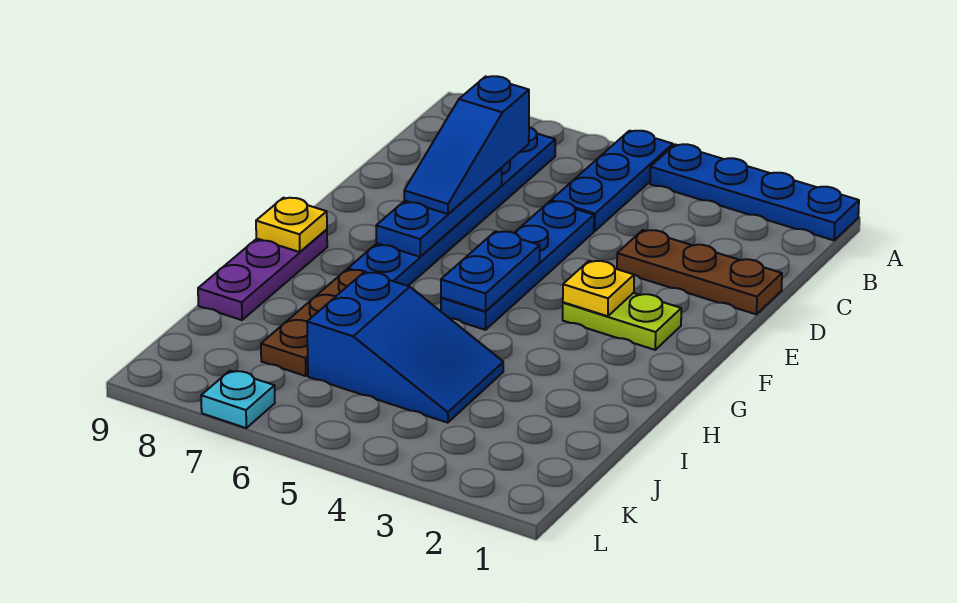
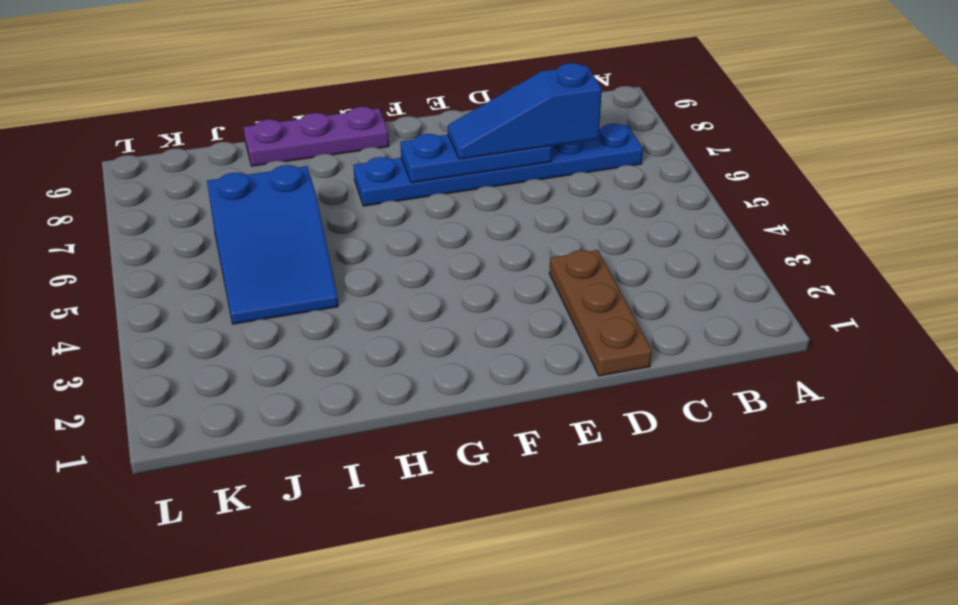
none -> blue plate A1:A4 level 1
none -> blue plate A5:C5 level 1
none -> blue plate D5:G5 level 1

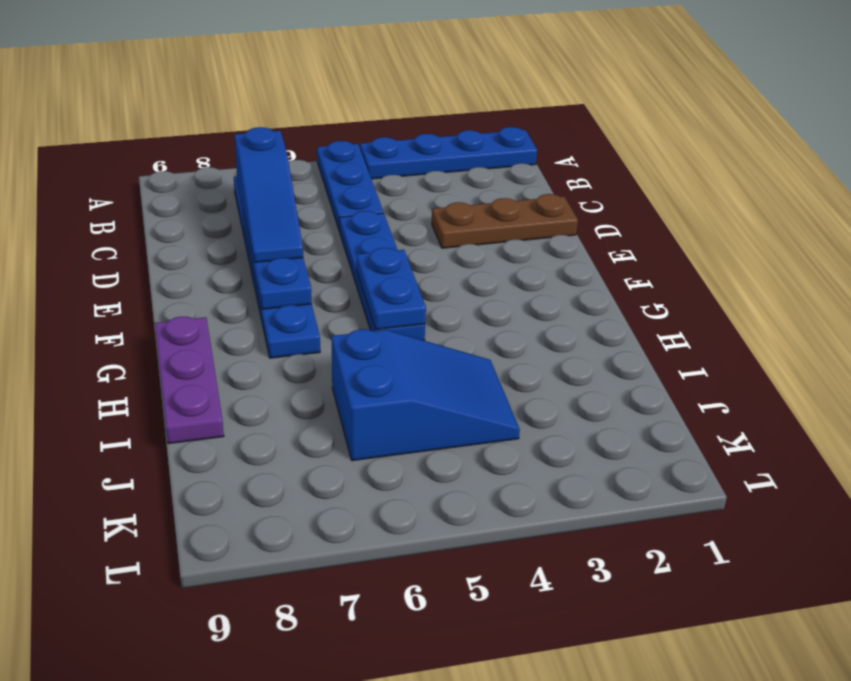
none -> lime plate F2:F3 level 1
none -> brown plate H7:J7 level 1
none -> cyan plate L7 level 1

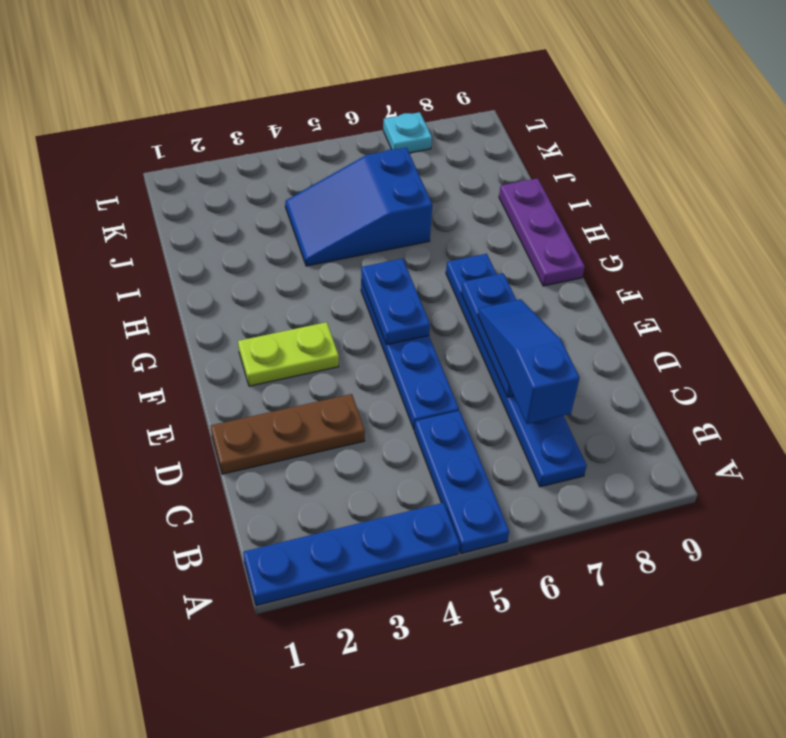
none -> brown plate H7:J7 level 1
none -> yellow plate F3 level 2
none -> yellow plate G9 level 2

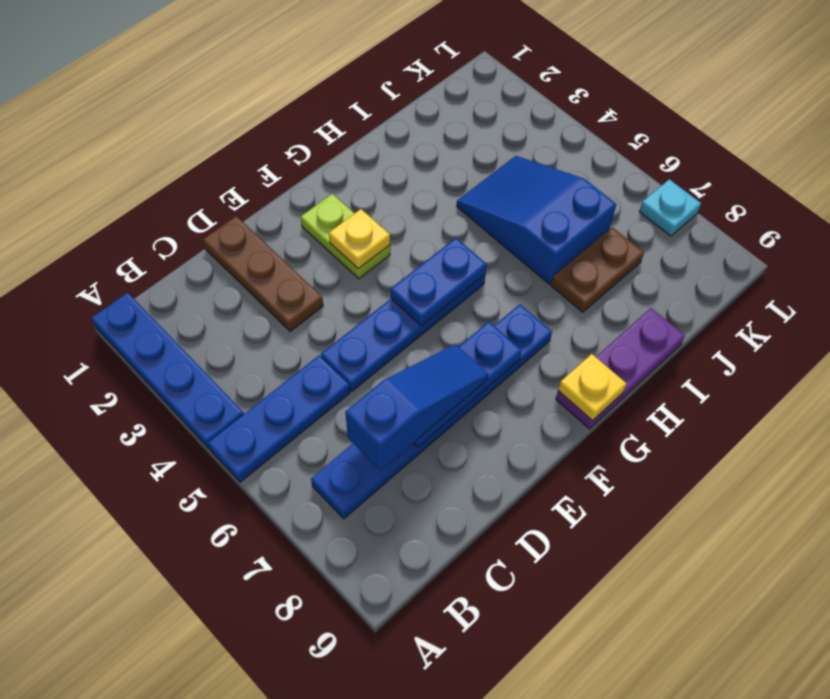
brown plate I7:J7 level 1 -> brown plate H7:J7 level 1

